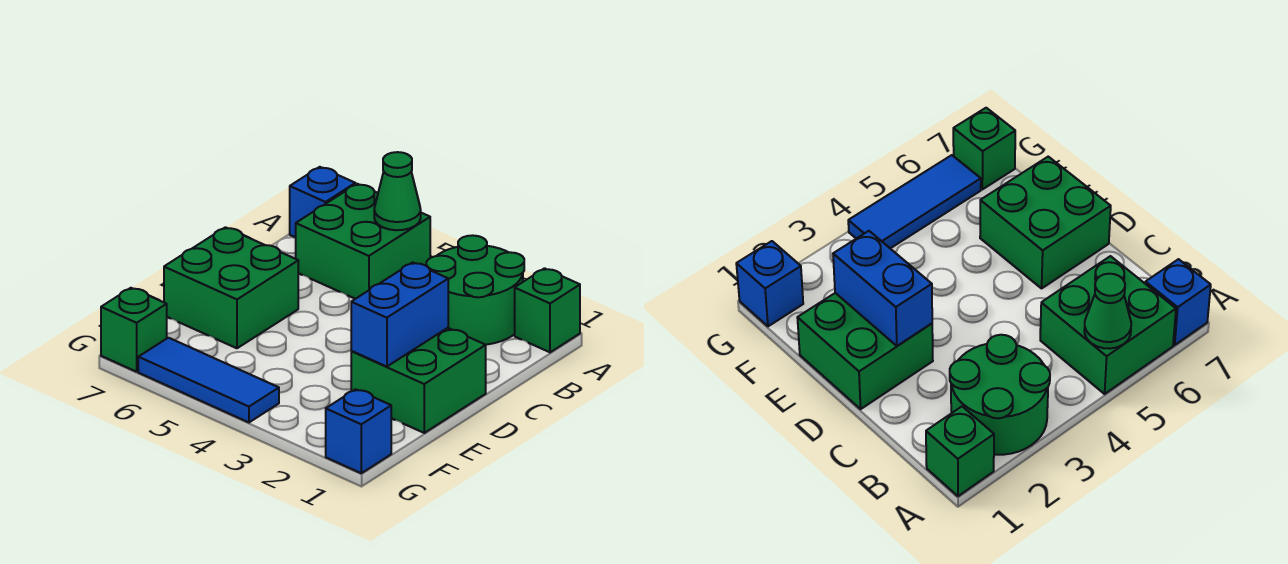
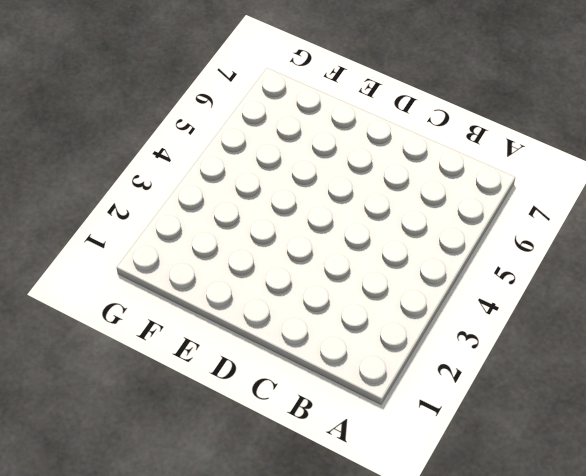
none -> green brick A1 level 1
none -> green round brick A2:B3 level 1

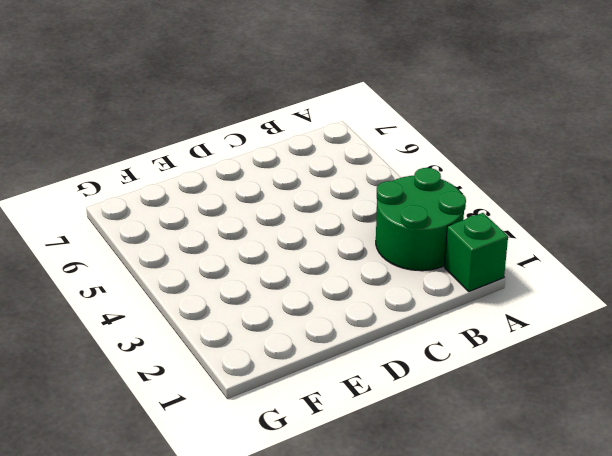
none -> green brick A5:B6 level 1
none -> blue brick A7 level 1

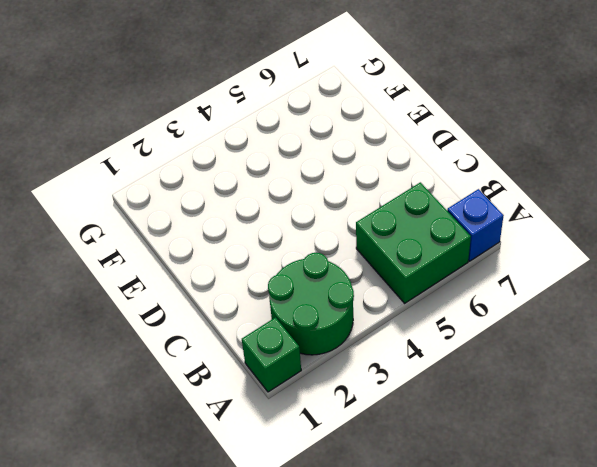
none -> green brick D1:E2 level 1
none -> green brick D6:E7 level 1

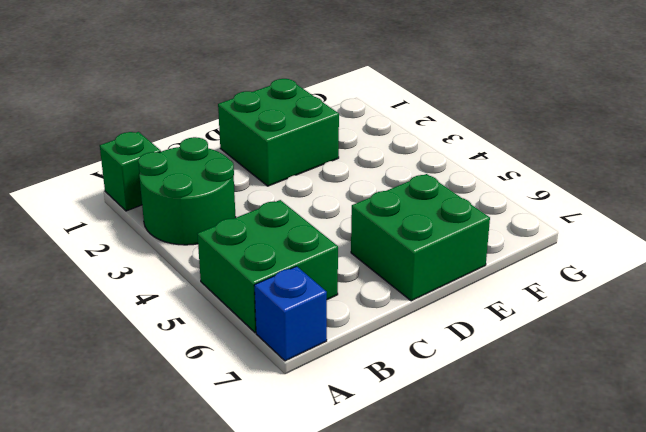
none -> blue brick G1 level 1
none -> blue tile G4:G6 level 1

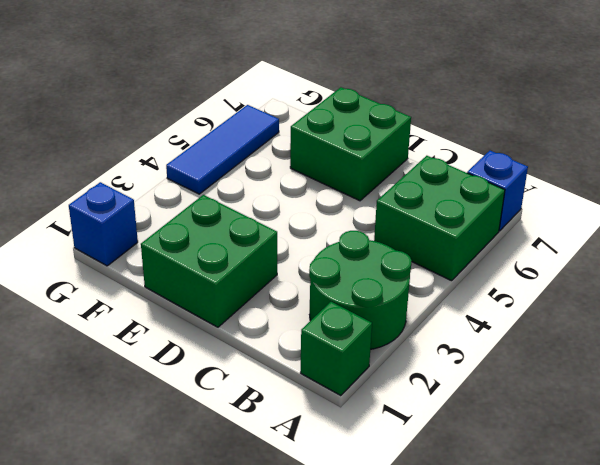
none -> green brick G7 level 1
none -> green cone A5 level 2

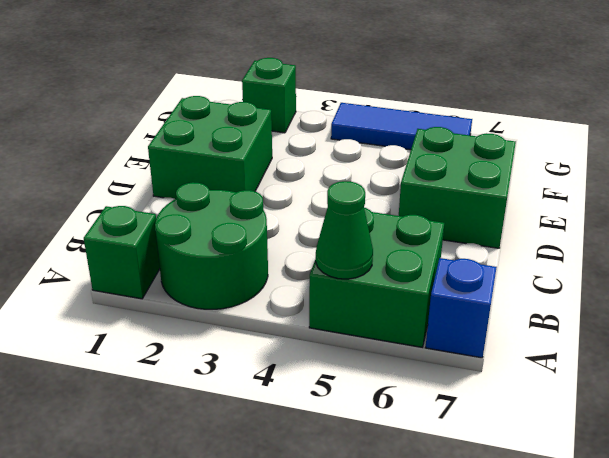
green brick G2 level 1 -> green brick G7 level 1
none -> blue brick G1 level 1
none -> blue brick D2:E2 level 2

